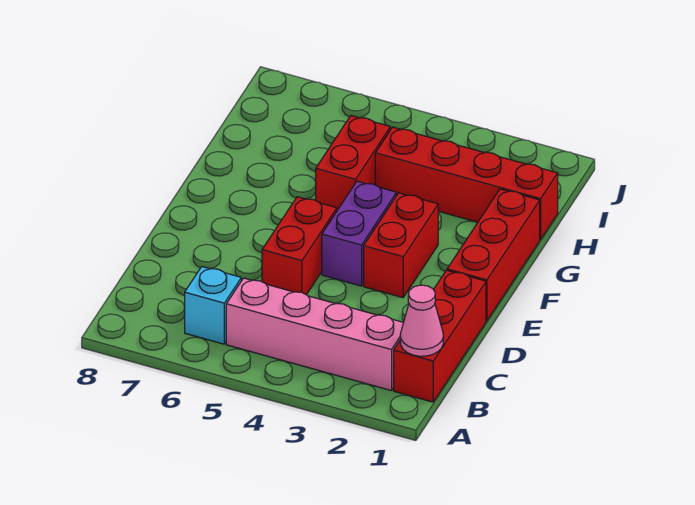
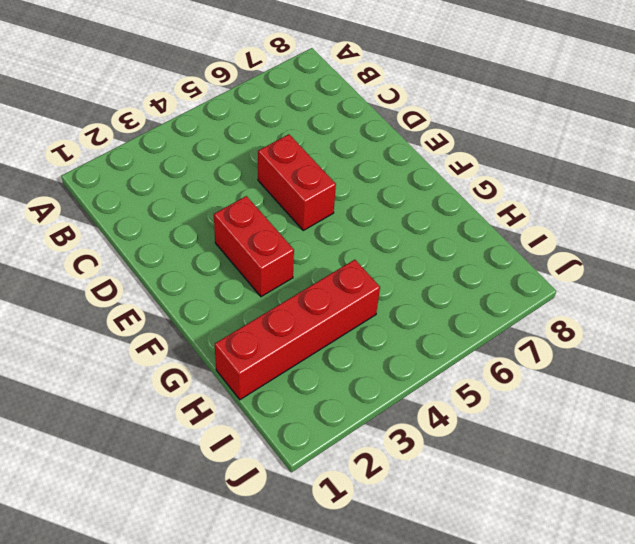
none -> red brick B1:D1 level 1
none -> pink brick B2:B5 level 1

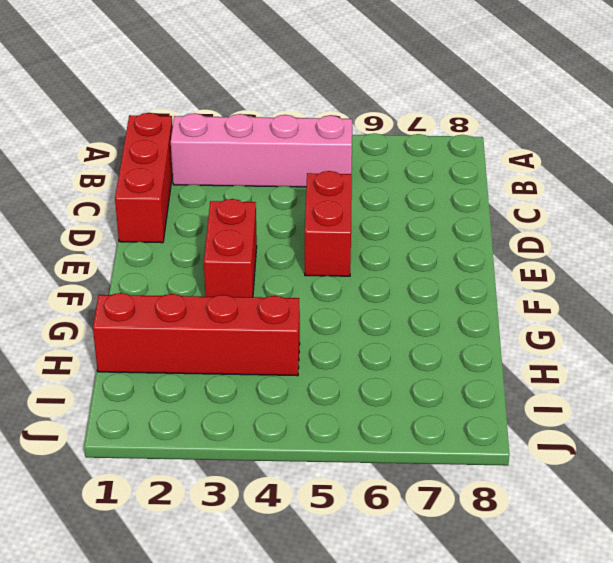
none -> cyan brick B6 level 1
none -> red brick E1:G1 level 1

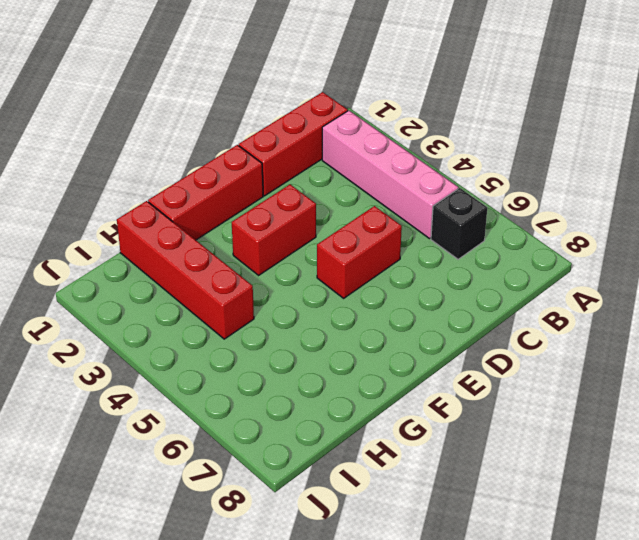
black brick B6 level 1 -> cyan brick B6 level 1
none -> purple brick E4:F4 level 1
none -> red brick G5:H5 level 1

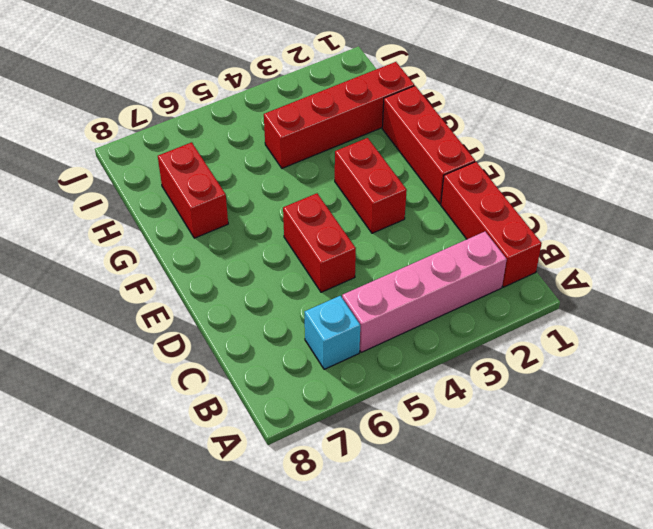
red brick G7:H7 level 1 -> red brick G5:H5 level 1
none -> purple brick E4:F4 level 1
none -> pink cone B1 level 2

